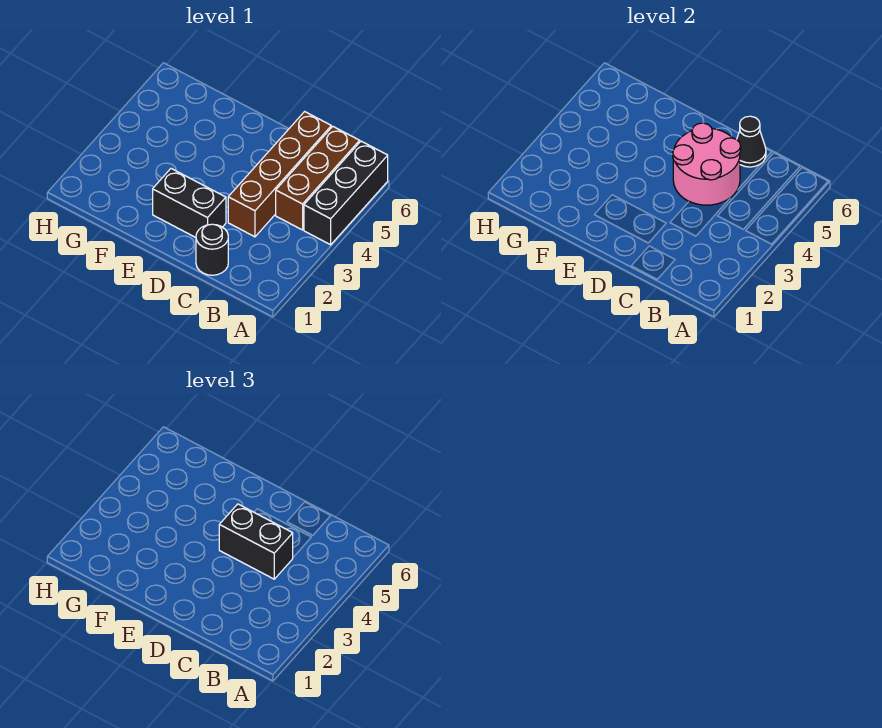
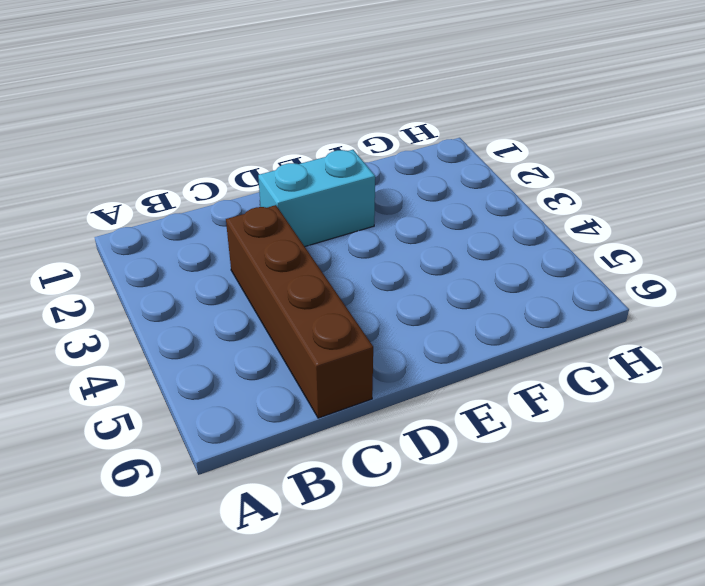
cyan brick D2:E2 level 1 -> black brick D2:E2 level 1
none -> black brick A4:A6 level 1
none -> brown brick B4:B6 level 1

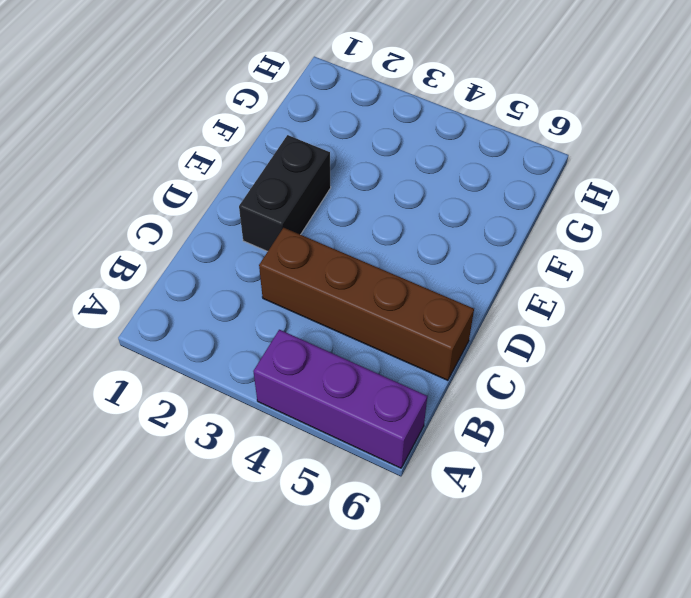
purple brick A4:A6 level 1 -> black brick A4:A6 level 1
none -> brown brick B4:B6 level 1
none -> black round brick C1 level 1

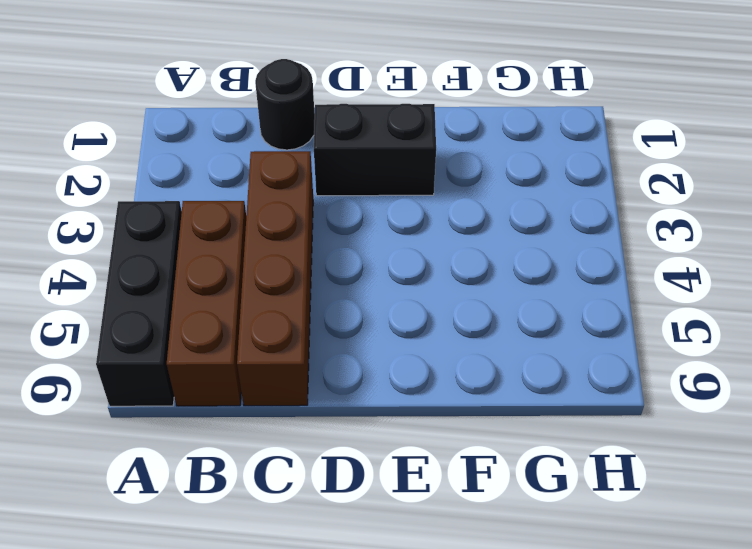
none -> pink round brick C4:D5 level 2
none -> black cone C6 level 2

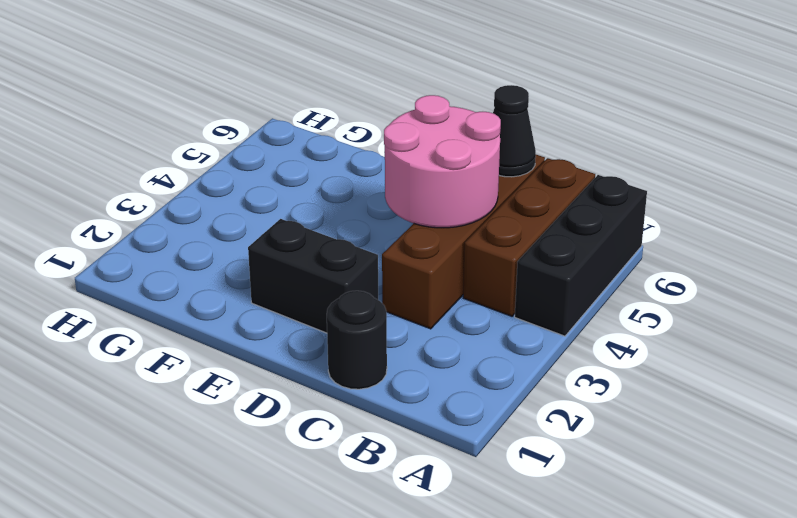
none -> black brick C4:D4 level 3

